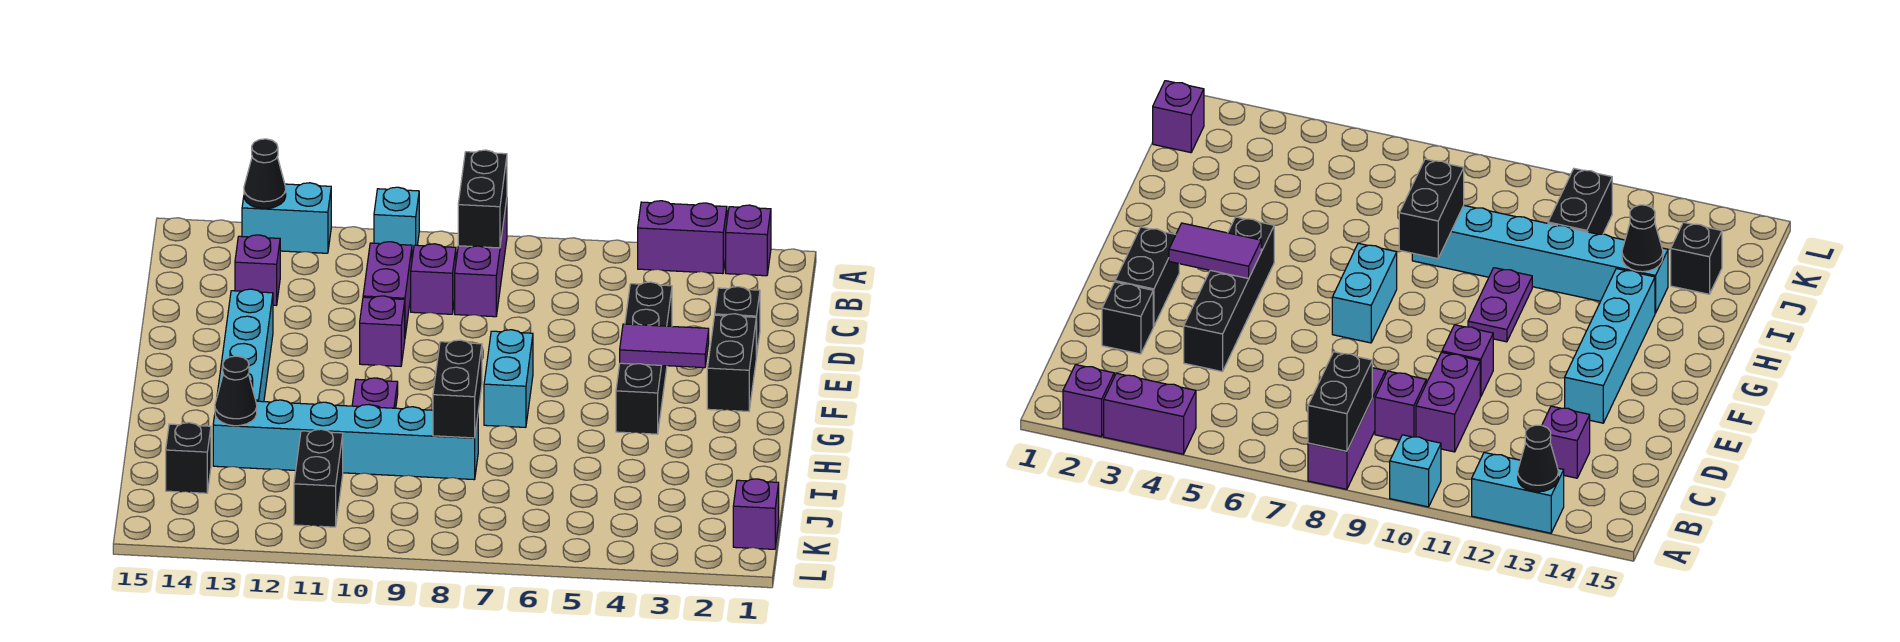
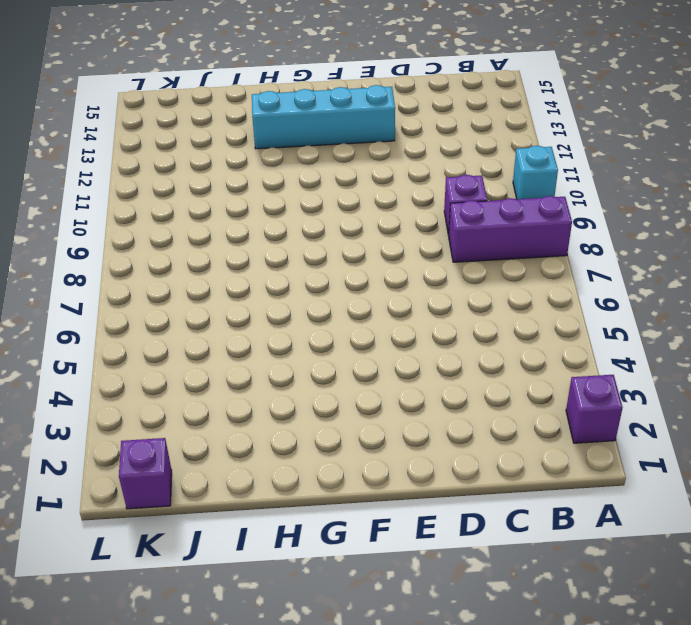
none -> purple brick A3:A4 level 1
none -> cyan brick A12:A13 level 1
none -> purple brick C10:D10 level 1

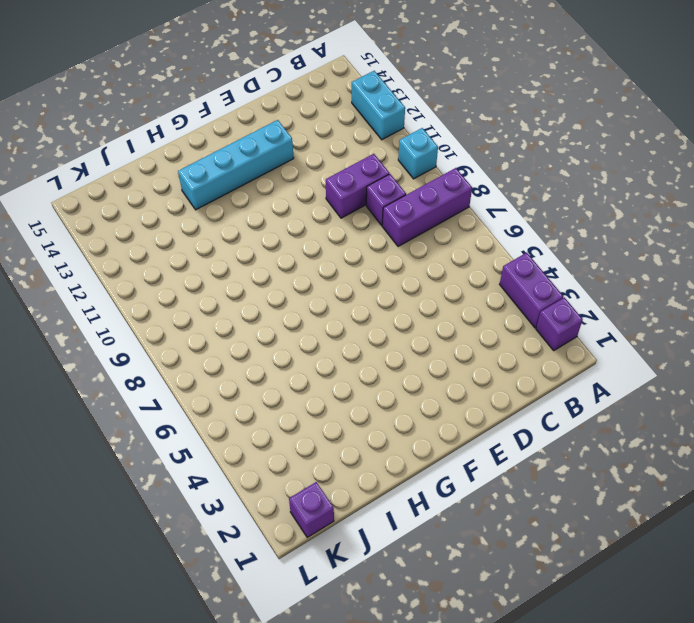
none -> purple brick C13 level 1
none -> black brick D2 level 1
none -> black brick D4:G4 level 1

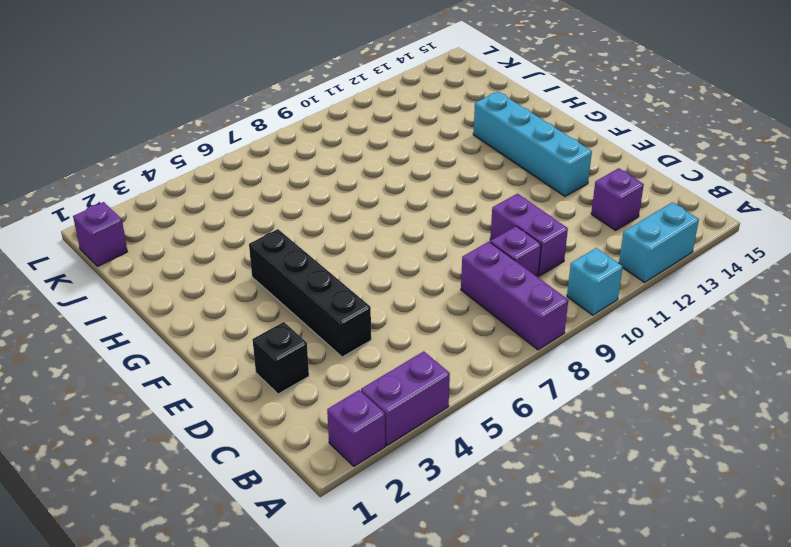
none -> black brick E2:F2 level 1
none -> purple brick E10 level 1
none -> cyan brick F7:G7 level 1

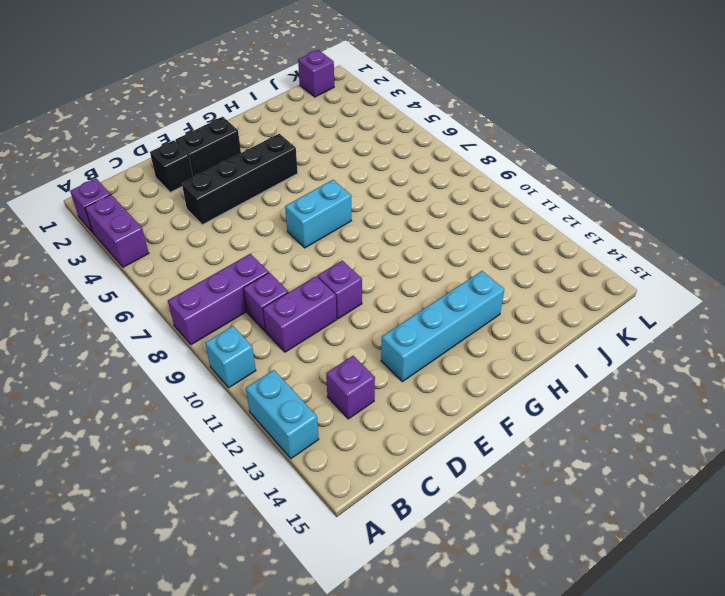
none -> purple plate G10:H10 level 1
none -> cyan brick I8:I13 level 1
none -> black brick J11:K11 level 1

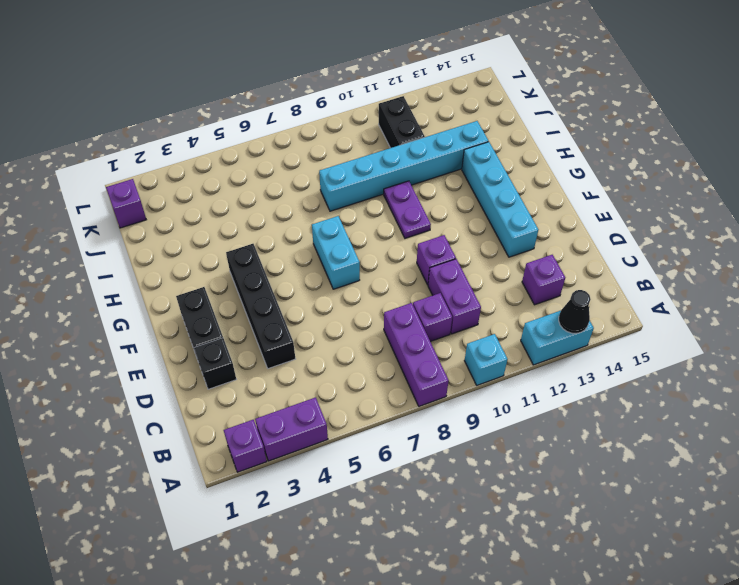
none -> black brick J14 level 1
none -> black brick A8:B8 level 2
none -> purple tile F3:F4 level 2

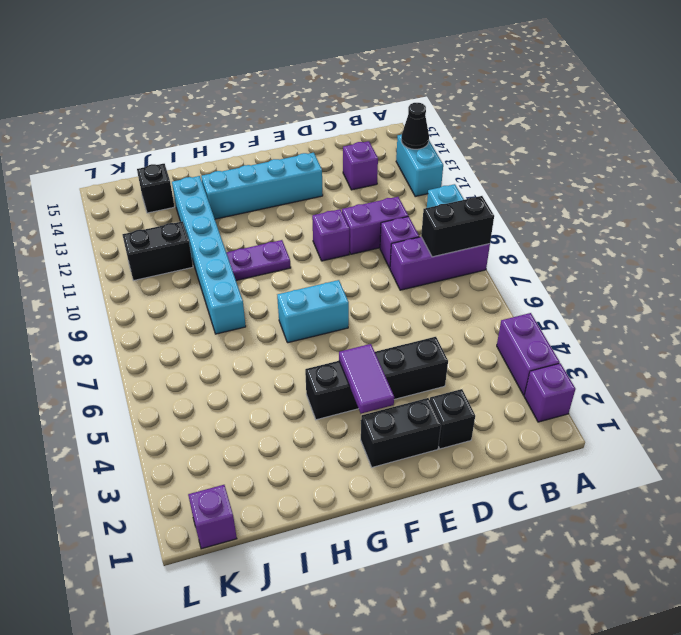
none -> black brick H8:I8 level 2
none -> black cone I13 level 2

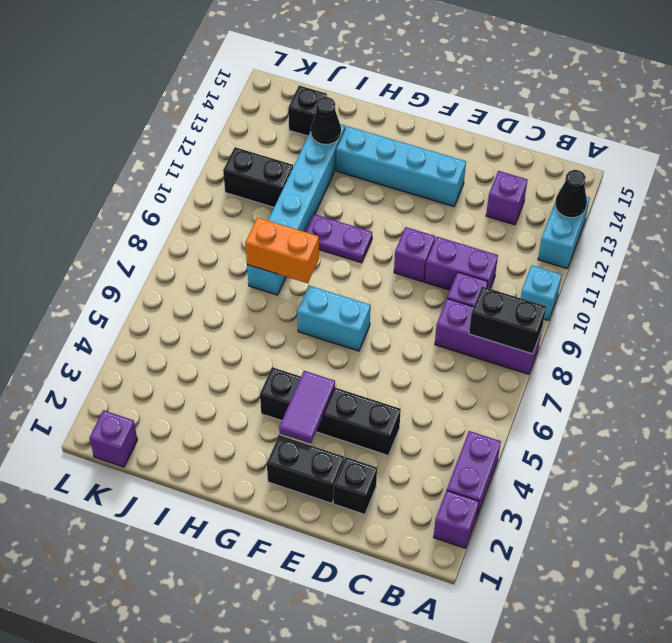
orange brick H8:I8 level 2 -> black brick H8:I8 level 2

